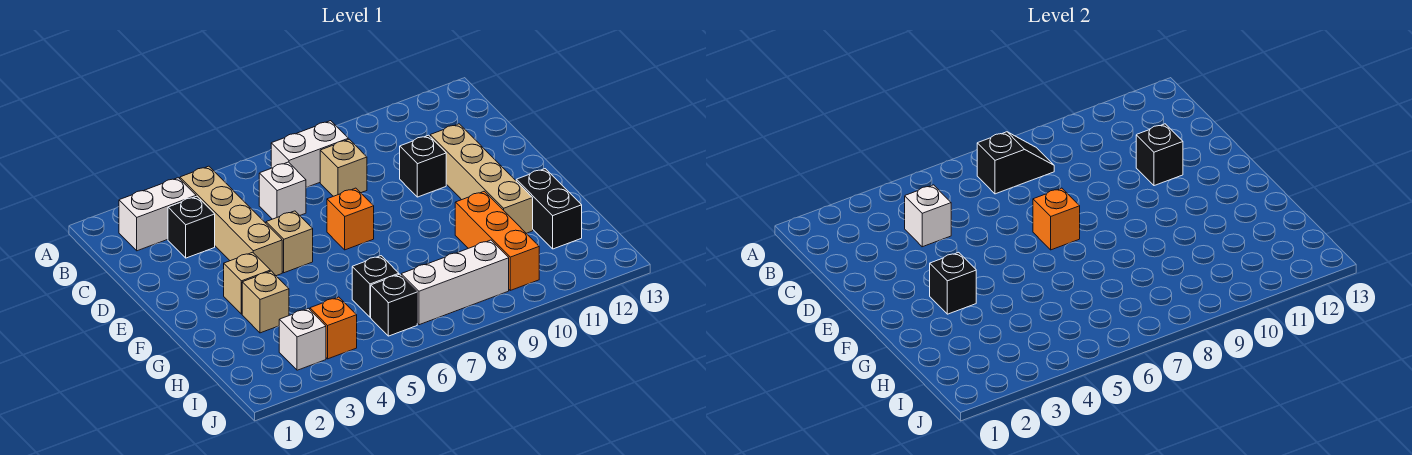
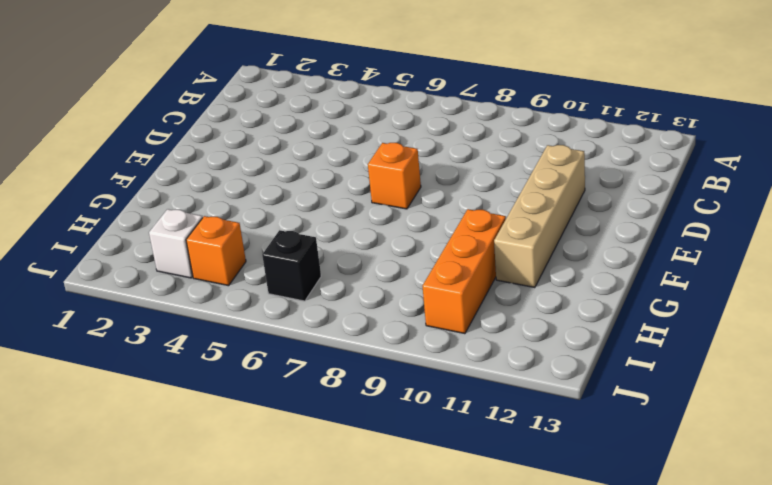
none -> white brick B2:B3 level 1
none -> tan brick B4:E4 level 1
none -> white brick B7:B8 level 1

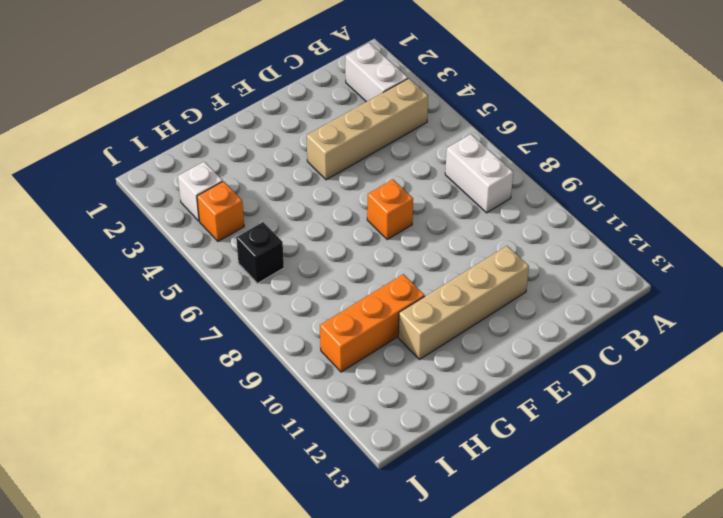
none -> black brick C3 level 1
none -> white brick C6 level 1
none -> tan brick C8 level 1

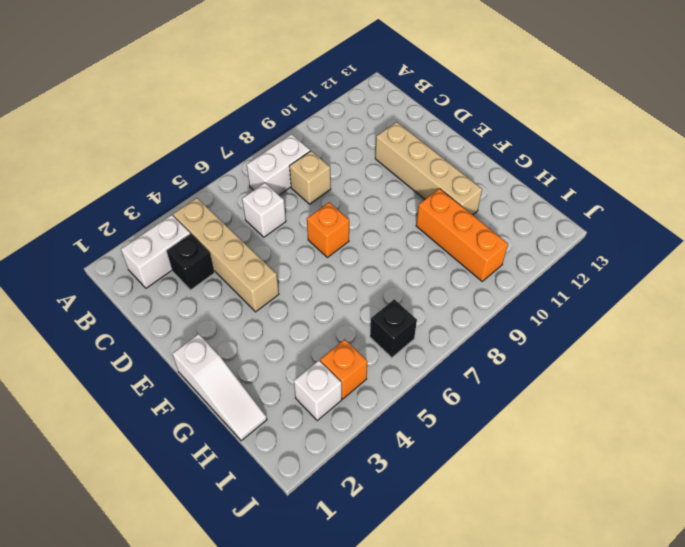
white slope F1:H1 level 1 top F -> none
none -> black brick D10 level 1
none -> tan brick E5 level 1
none -> tan brick F3 level 1

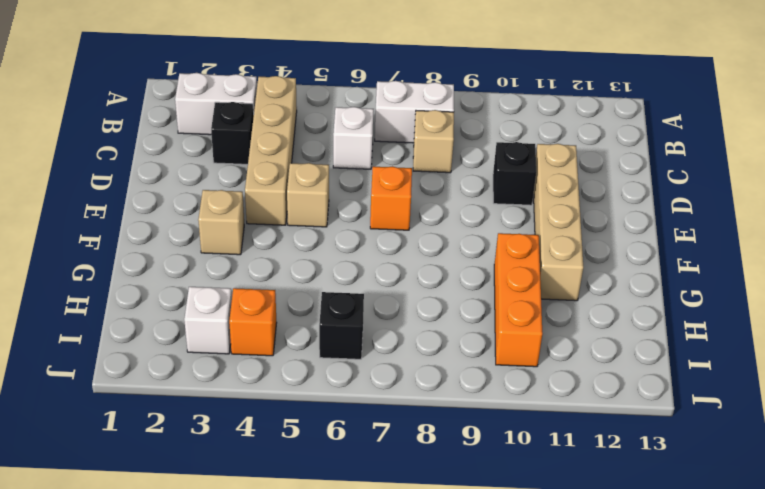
none -> tan brick G3 level 1
none -> black brick G12:H12 level 1
none -> black brick H6 level 1

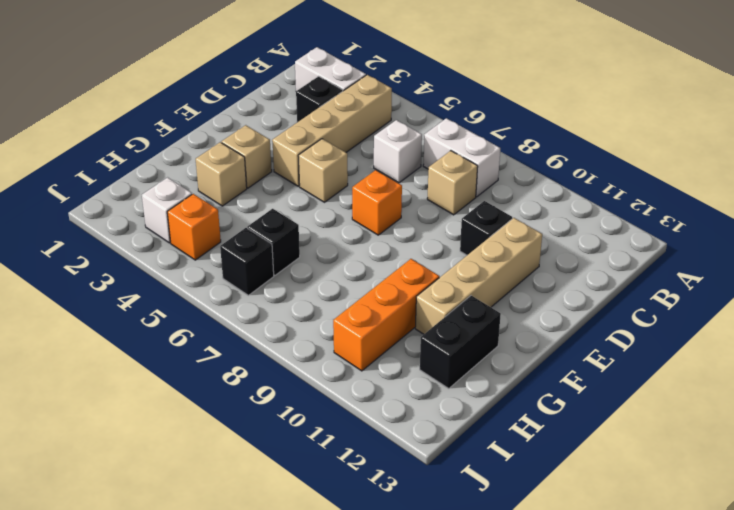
none -> white brick I7:I9 level 1
none -> black slope B7:B8 level 2 top 7
none -> white brick C4 level 2

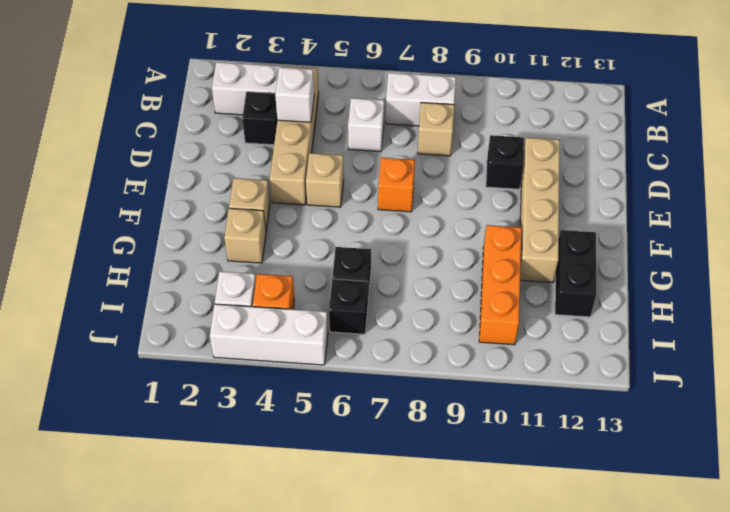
white brick J3:J5 level 1 -> white brick I7:I9 level 1
none -> black slope B7:B8 level 2 top 7
none -> black brick D11 level 2
none -> orange brick E7 level 2

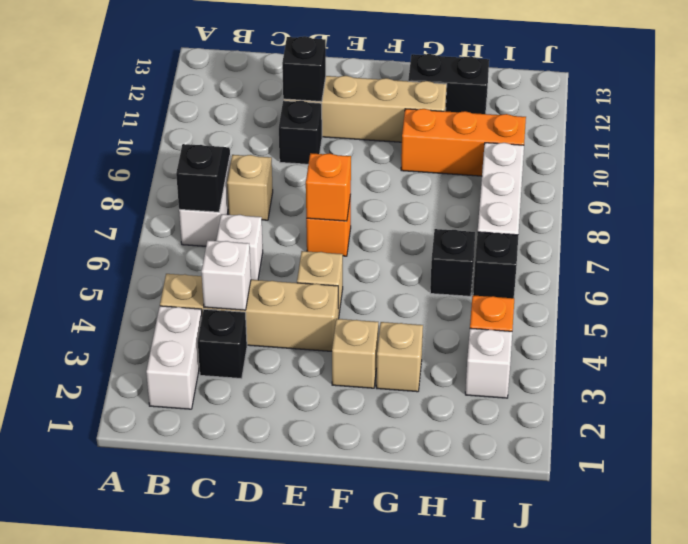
none -> black brick F3 level 2

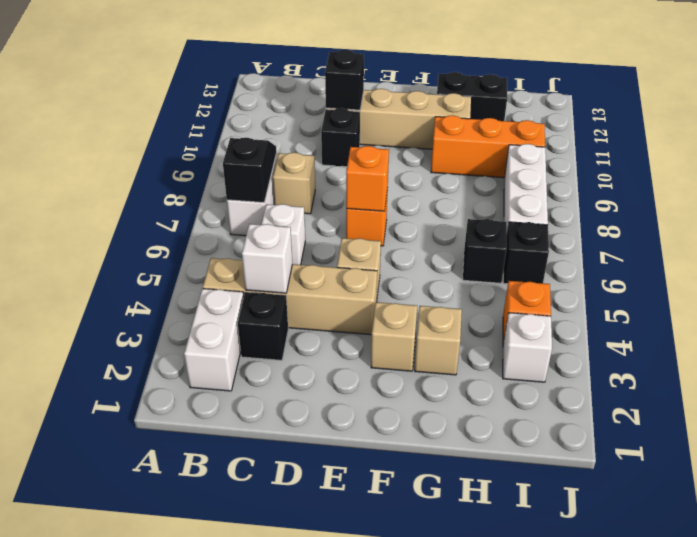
none -> black brick F3 level 2

